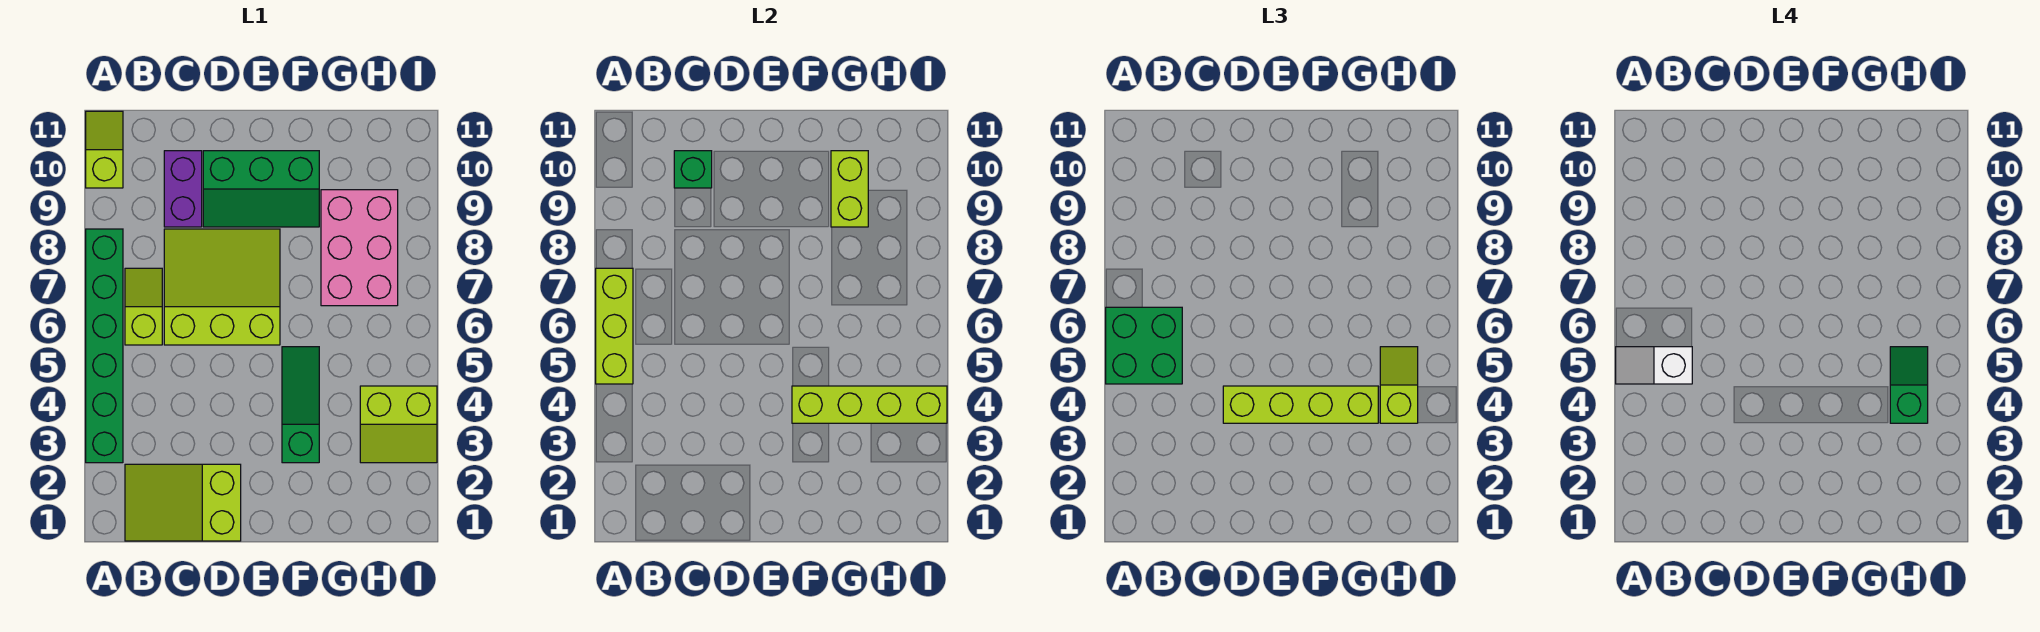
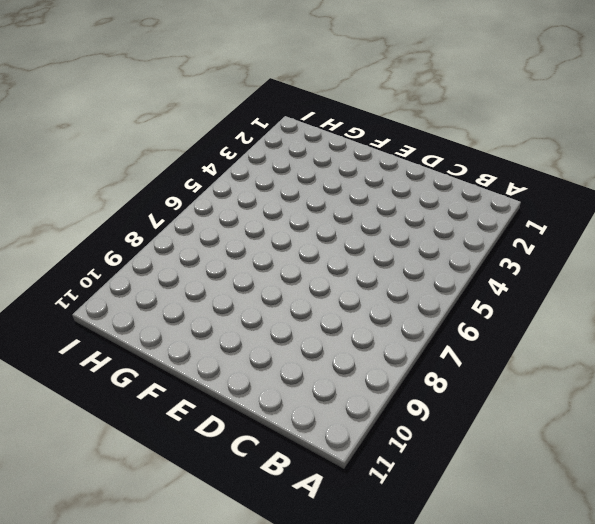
none -> green brick A3:A8 level 1
none -> lime slope A10:A11 level 1 top 10
none -> lime slope B1:D2 level 1 top D

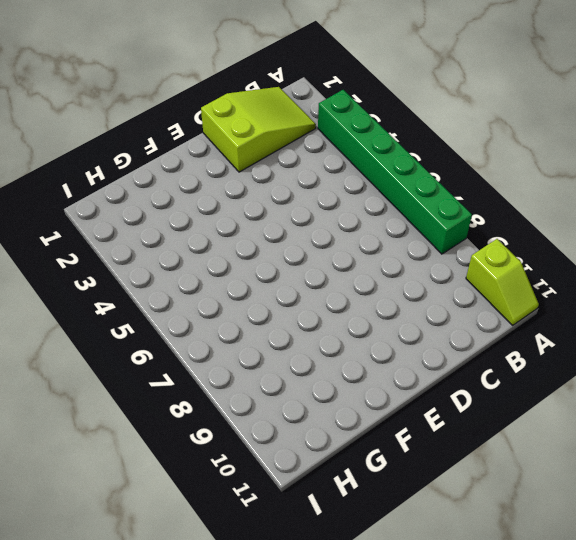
none -> lime slope B6:B7 level 1 top 6
none -> lime slope C6:E8 level 1 top 6
none -> purple brick C9:C10 level 1

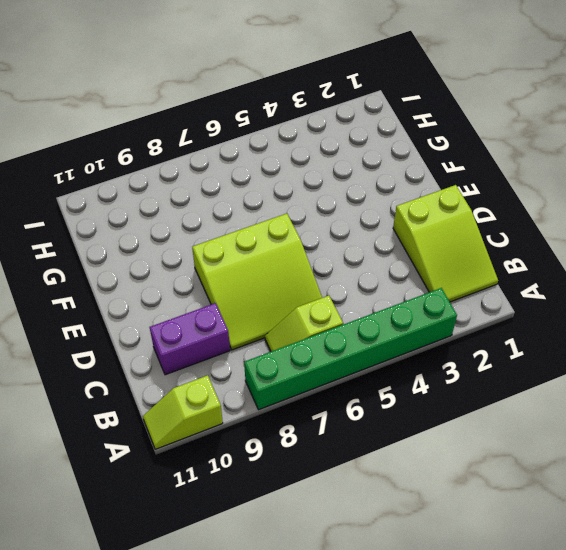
lime slope C6:E8 level 1 top E -> lime slope C6:E8 level 1 top 6
none -> green slope D9:F10 level 1 top 10
none -> green slope F3:F5 level 1 top 3
none -> pink brick G7:H9 level 1

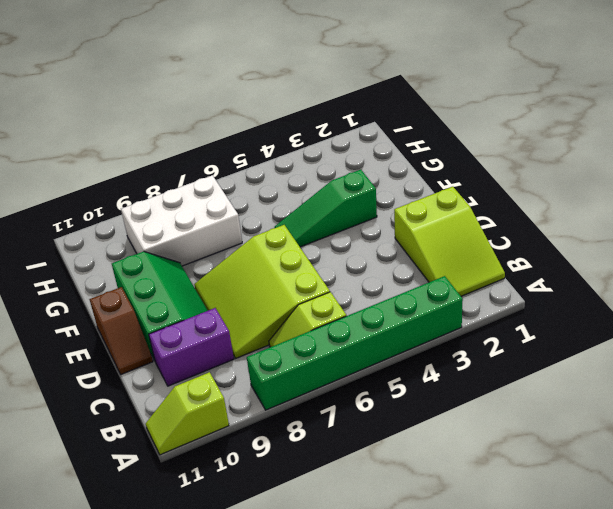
brown slope D11:E11 level 1 top E -> none
white brick G7:H9 level 1 -> pink brick G7:H9 level 1
none -> lime slope H3:I4 level 1 top 4
none -> lime brick A5:A7 level 2
none -> green brick C10 level 2

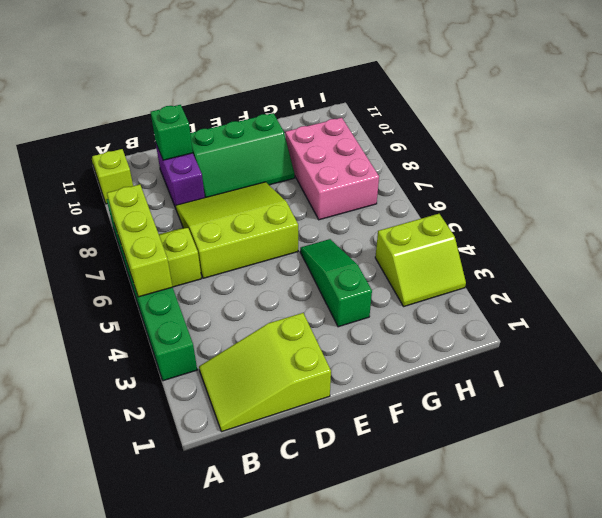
none -> lime brick F4:I4 level 2
none -> lime brick G9:G10 level 2
none -> green brick A5:B6 level 3

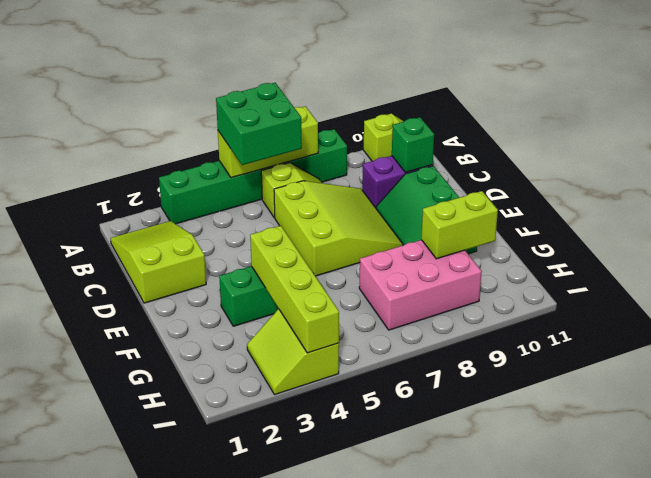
none -> lime brick D4:G4 level 3
none -> lime slope H4:H5 level 3 top 4
none -> white slope A5:B5 level 4 top B

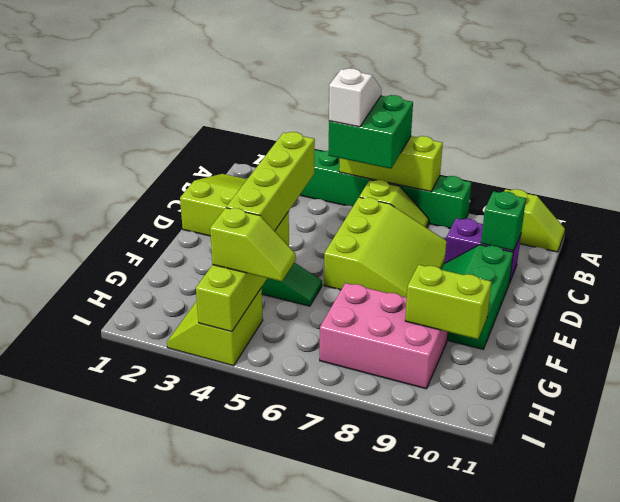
none -> green slope H4:H5 level 4 top 4

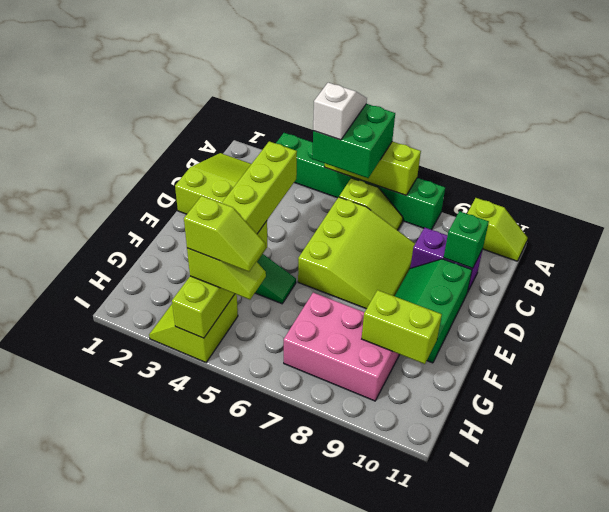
lime slope H4:H5 level 4 top 4 -> green slope H4:H5 level 4 top 4

